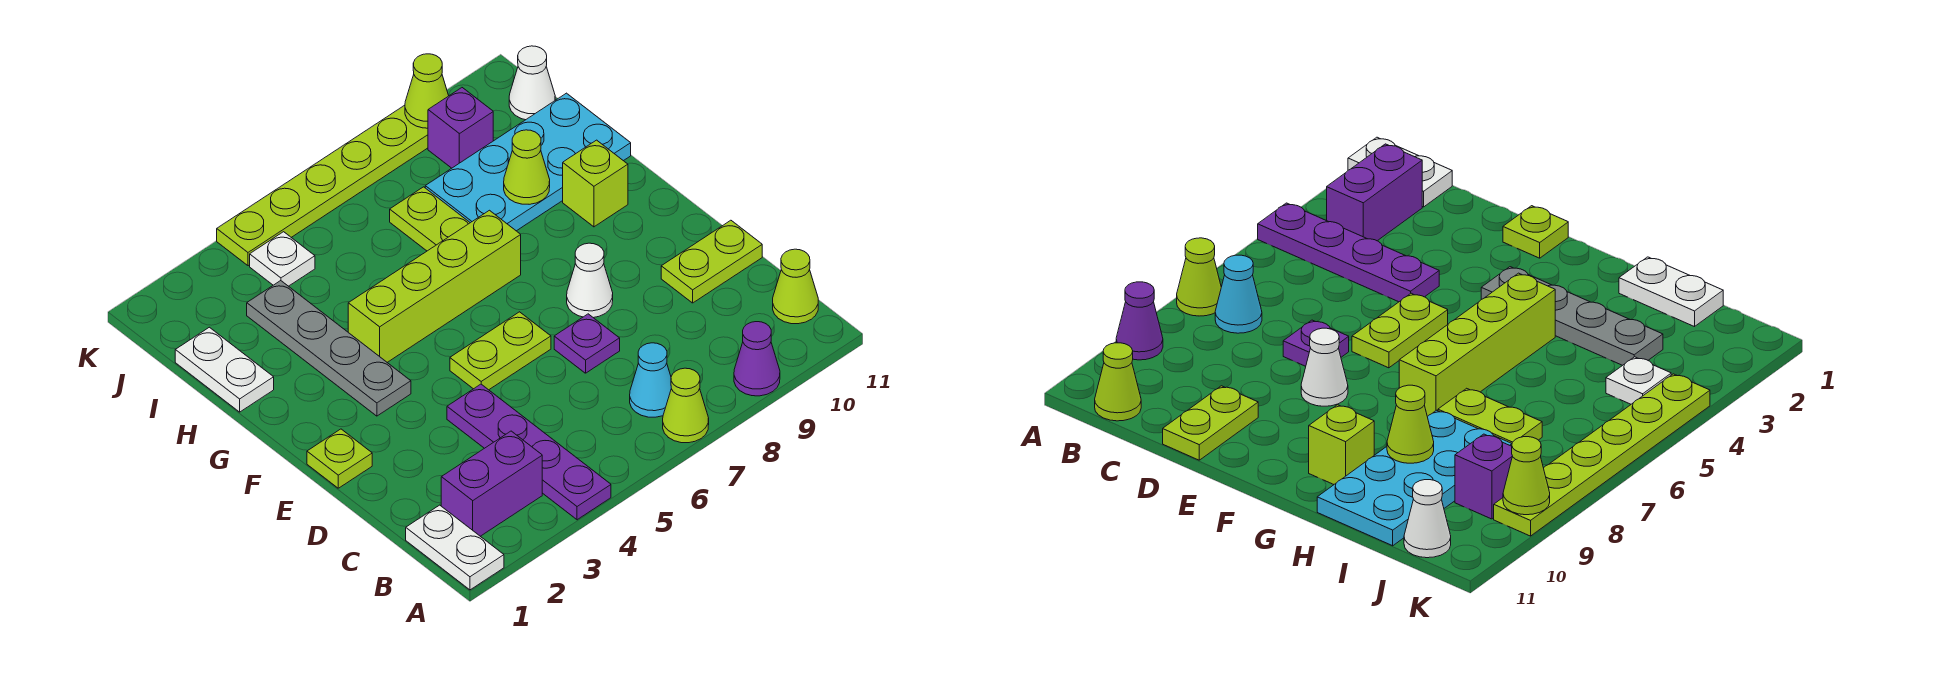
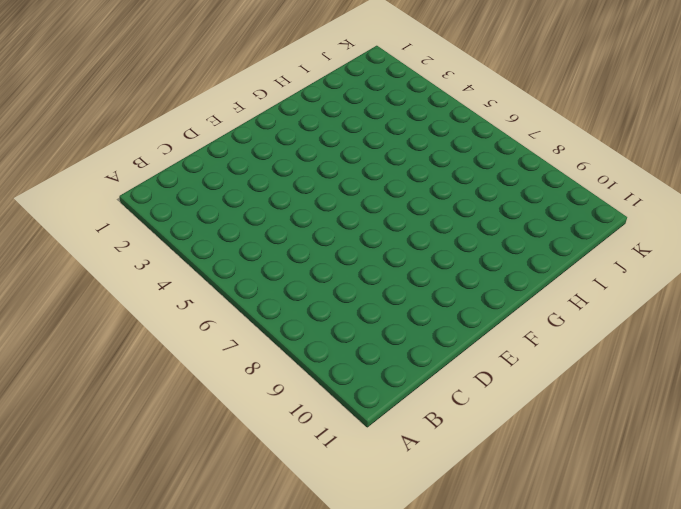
none -> white plate A1:B1 level 1
none -> purple plate A4:D4 level 1
none -> lime cone A7 level 1

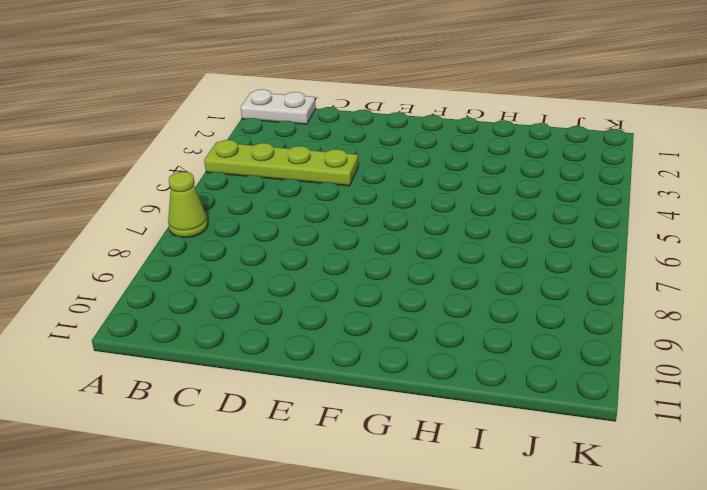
lime plate A4:D4 level 1 -> purple plate A4:D4 level 1
none -> purple cone A9 level 1
none -> purple brick B2:B3 level 1
none -> cyan cone B7 level 1

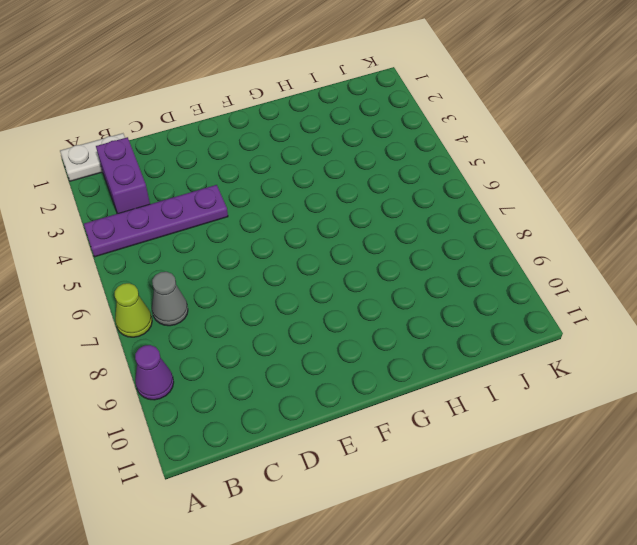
grey cone B7 level 1 -> cyan cone B7 level 1
none -> lime cone B11 level 1
none -> purple plate D7 level 1
none -> lime plate D10:D11 level 1

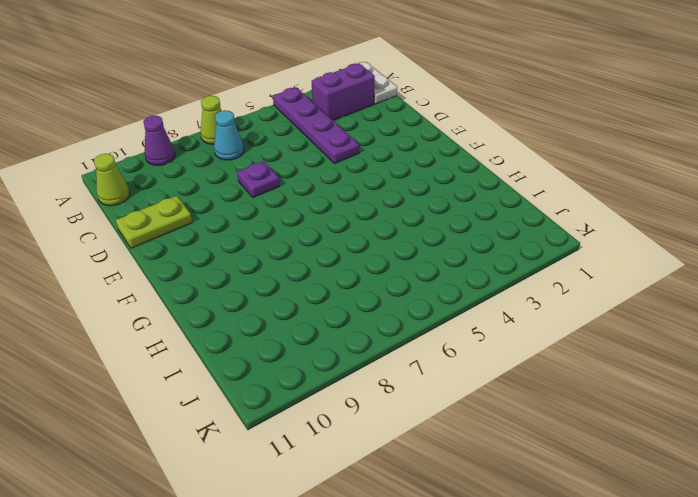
none -> lime plate E1 level 1
none -> lime plate E5:E6 level 1
none -> white cone E8 level 1

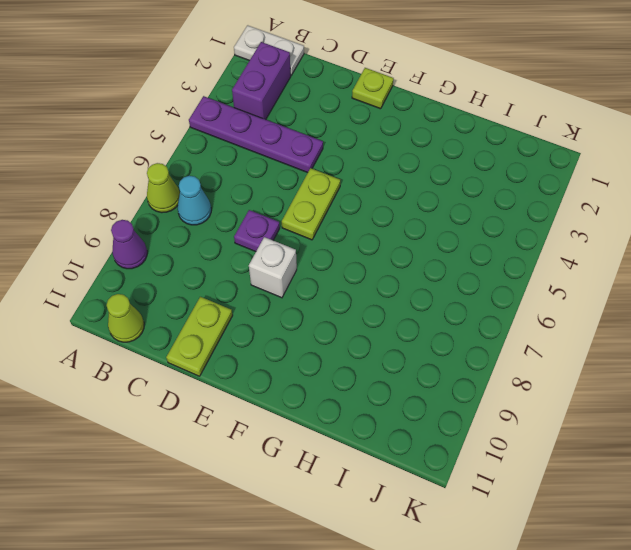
white brick E8 level 1 -> white cone E8 level 1
none -> grey plate F3:I3 level 1
none -> lime brick G4:G7 level 1
none -> lime brick G10 level 1

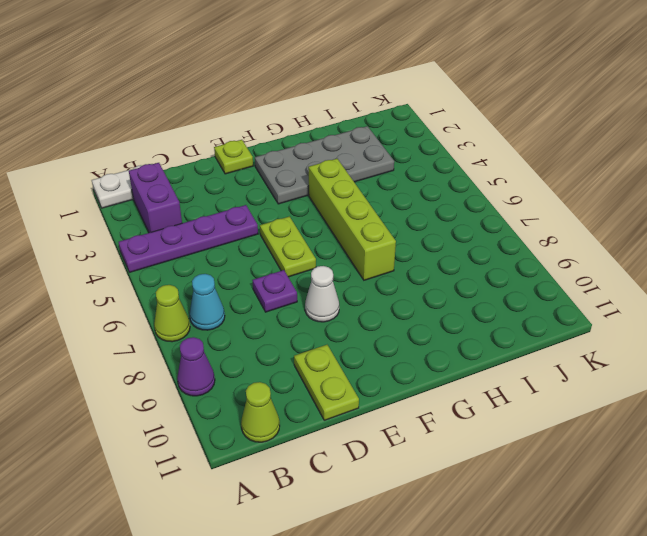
grey plate F2:I3 level 1 -> grey plate F3:I3 level 1
none -> lime brick G10 level 1
none -> white plate H1:I1 level 1
none -> lime plate H7:I7 level 1

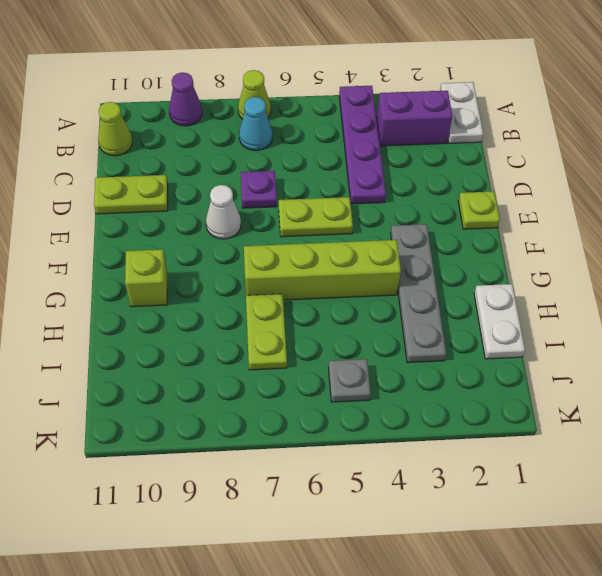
grey plate J5 level 1 -> none
none -> cyan plate H8:I11 level 1
none -> white plate J4 level 1
none -> purple brick J9 level 1

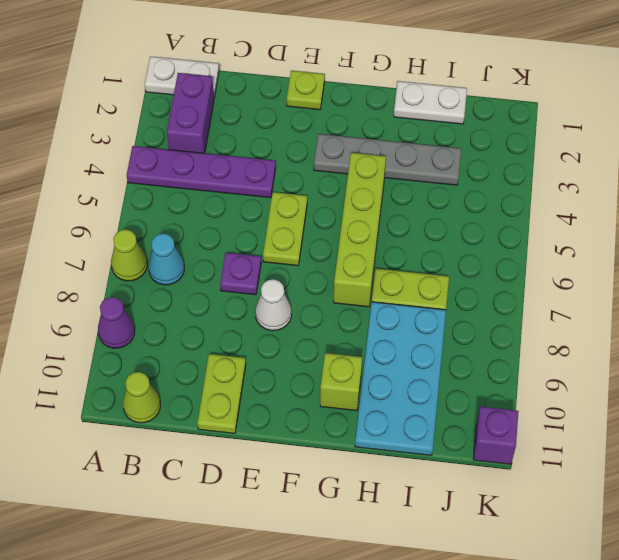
purple brick K11 level 1 -> purple brick J9 level 1
none -> white plate J4 level 1
none -> white cone J11 level 1
none -> lime plate K4:K9 level 1

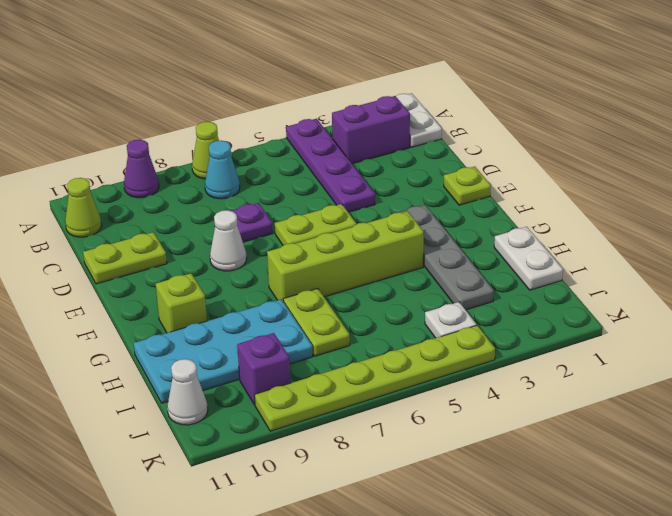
none -> lime cone H9 level 2
none -> lime cone K9 level 2

